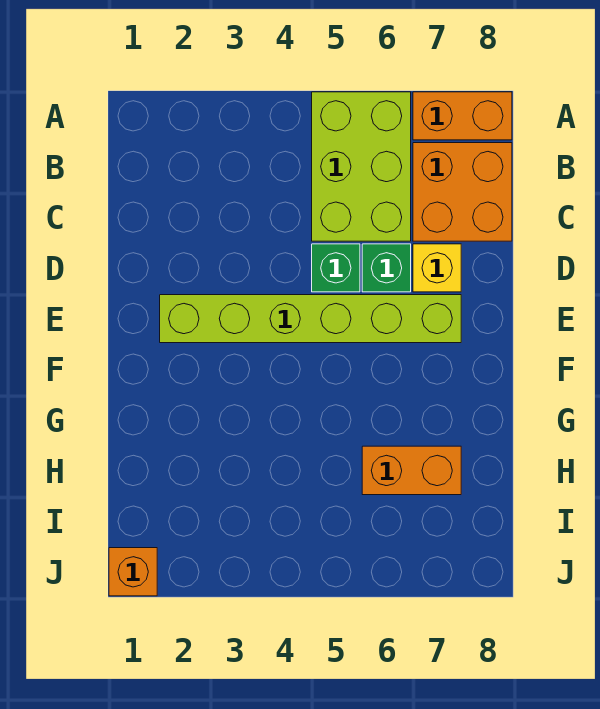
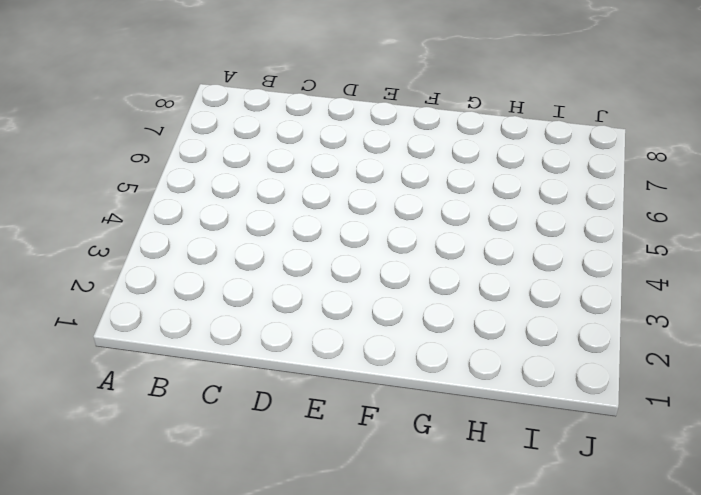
none -> lime brick A5:C6 level 1
none -> orange brick A7:A8 level 1

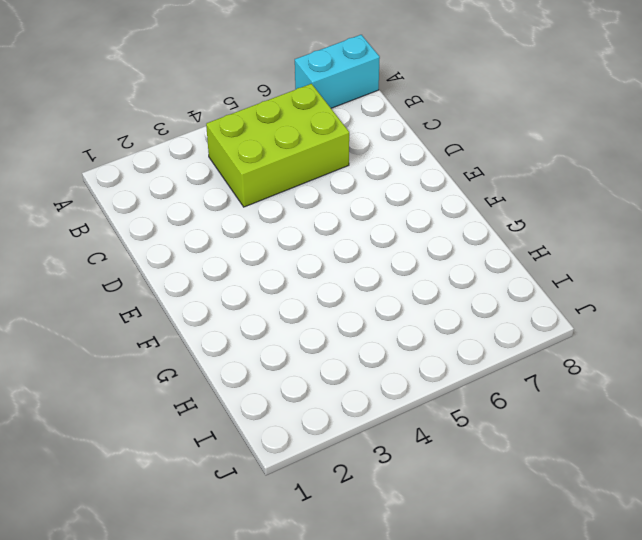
cyan brick A7:A8 level 1 -> orange brick A7:A8 level 1
lime brick B4:C6 level 1 -> lime brick A5:C6 level 1
none -> orange brick B7:C8 level 1
none -> green brick D5 level 1

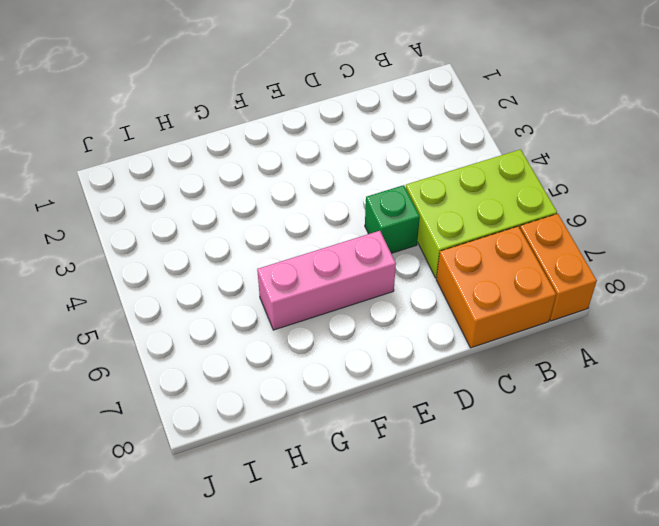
pink brick E6:G6 level 1 -> lime brick E2:E7 level 1
none -> green brick D6 level 1
none -> yellow brick D7 level 1

